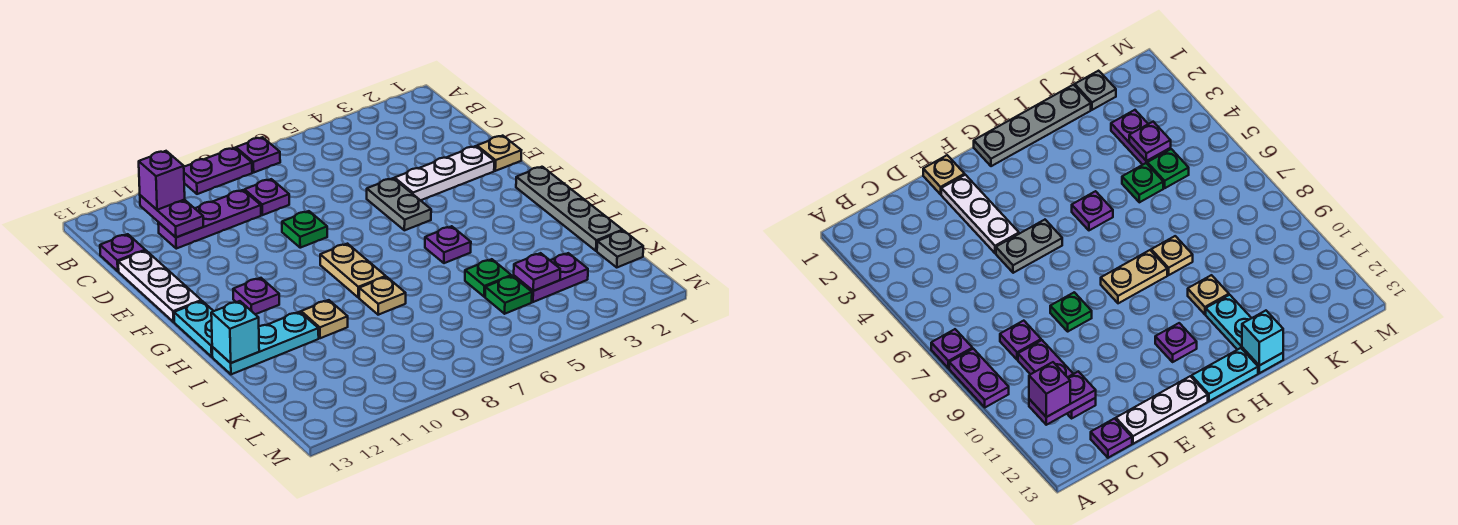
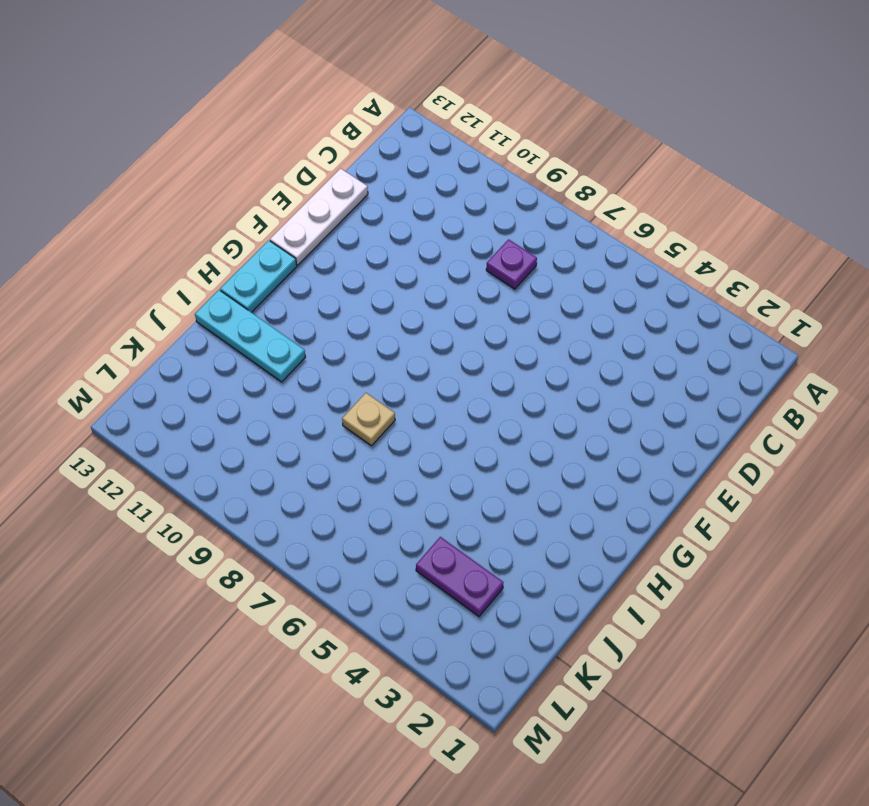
none -> purple plate A7 level 1
none -> purple plate A8:A9 level 1
none -> purple plate C9:C11 level 1

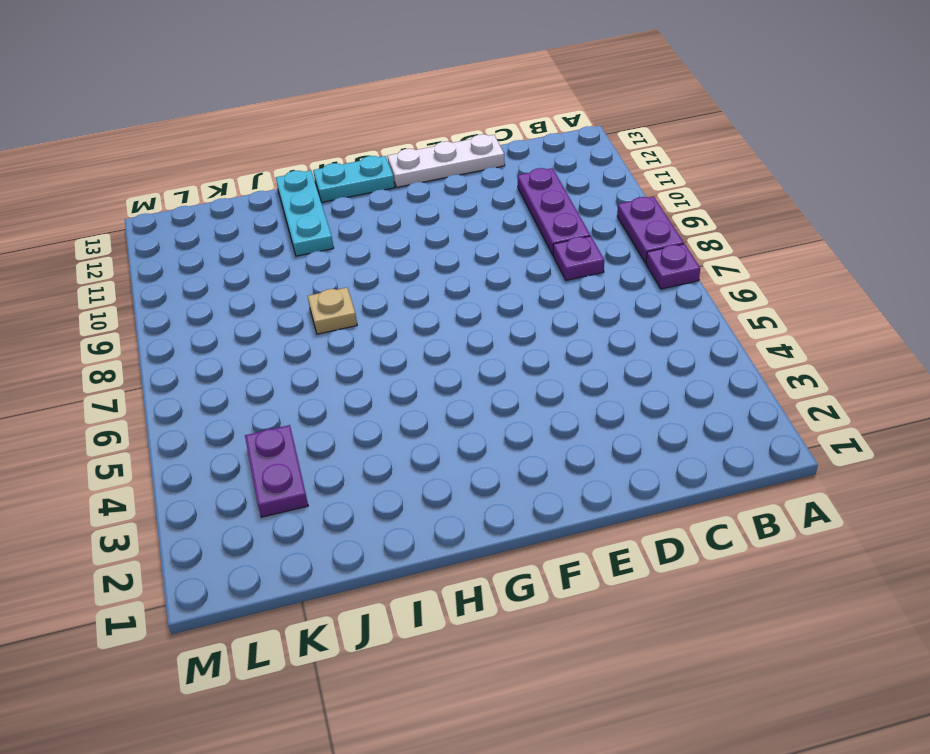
none -> purple plate C13 level 1
none -> tan plate E1 level 1
none -> white plate E2:E4 level 1

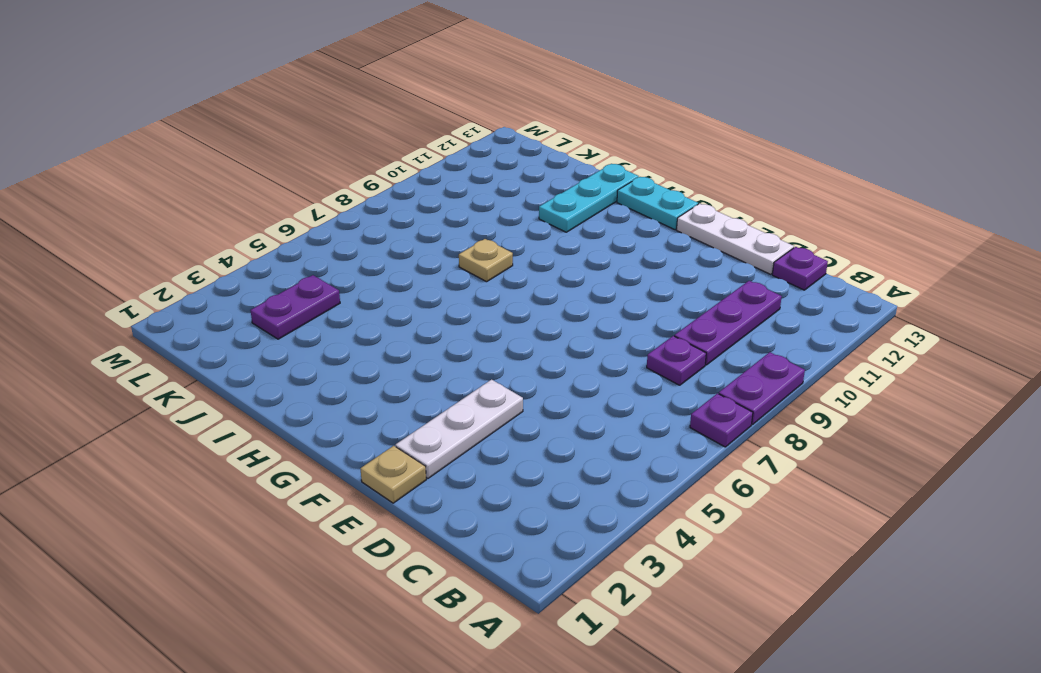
none -> grey plate E5:F5 level 1
none -> green plate E8 level 1
none -> grey plate G1:J1 level 1

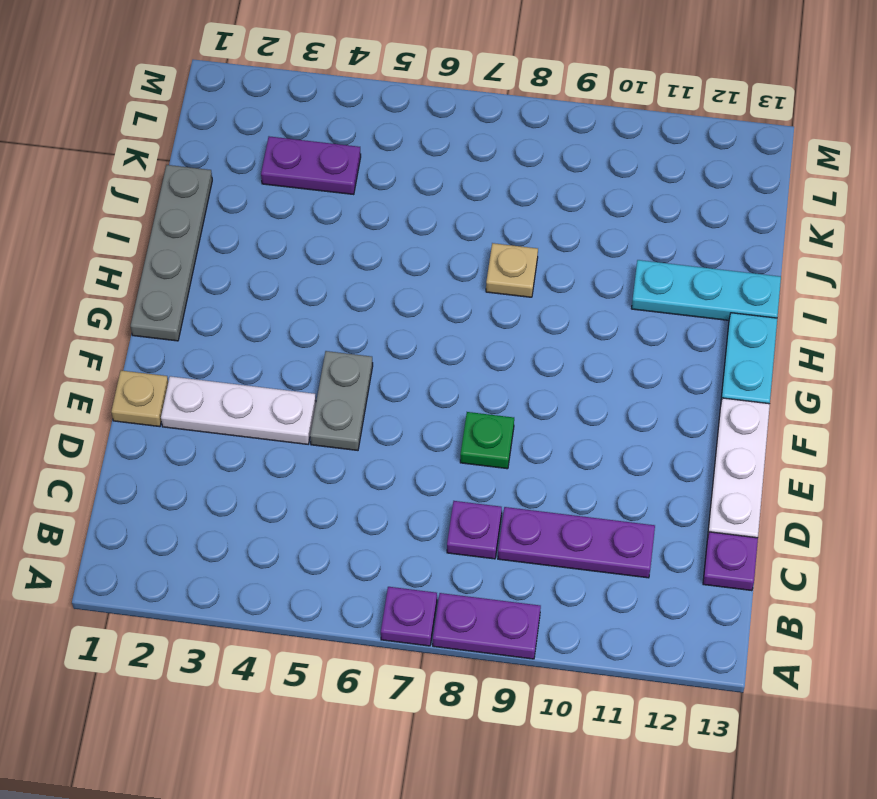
none -> tan plate G8:H8 level 1
none -> purple plate G11 level 1
none -> purple plate H5 level 1

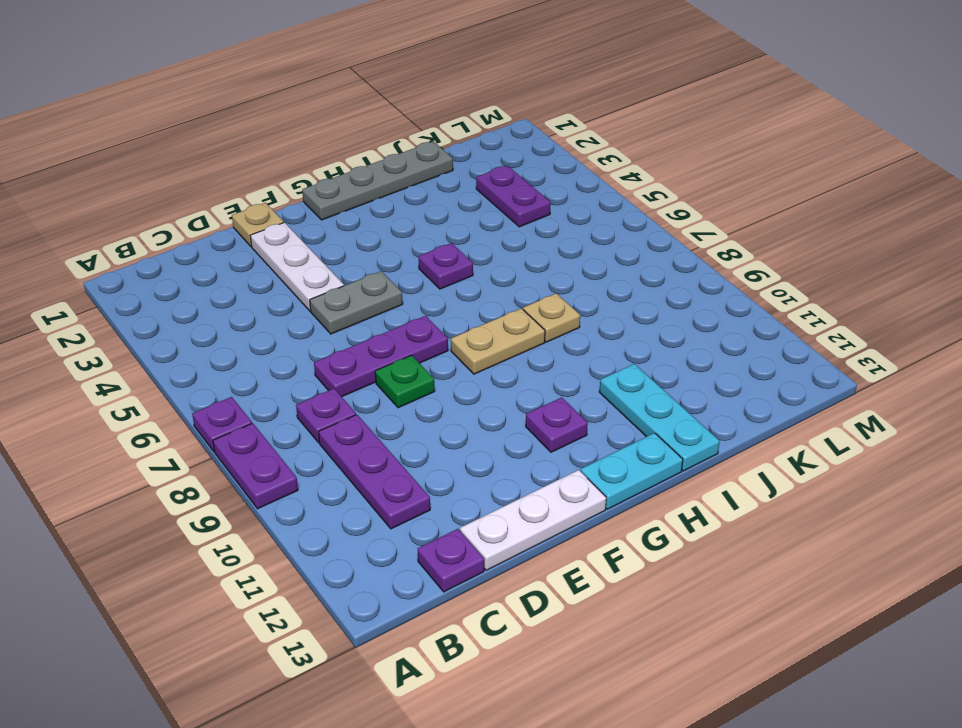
purple plate D7:F7 level 1 -> none
none -> tan plate I10 level 1
none -> green plate J5 level 1
none -> grey plate K1 level 1

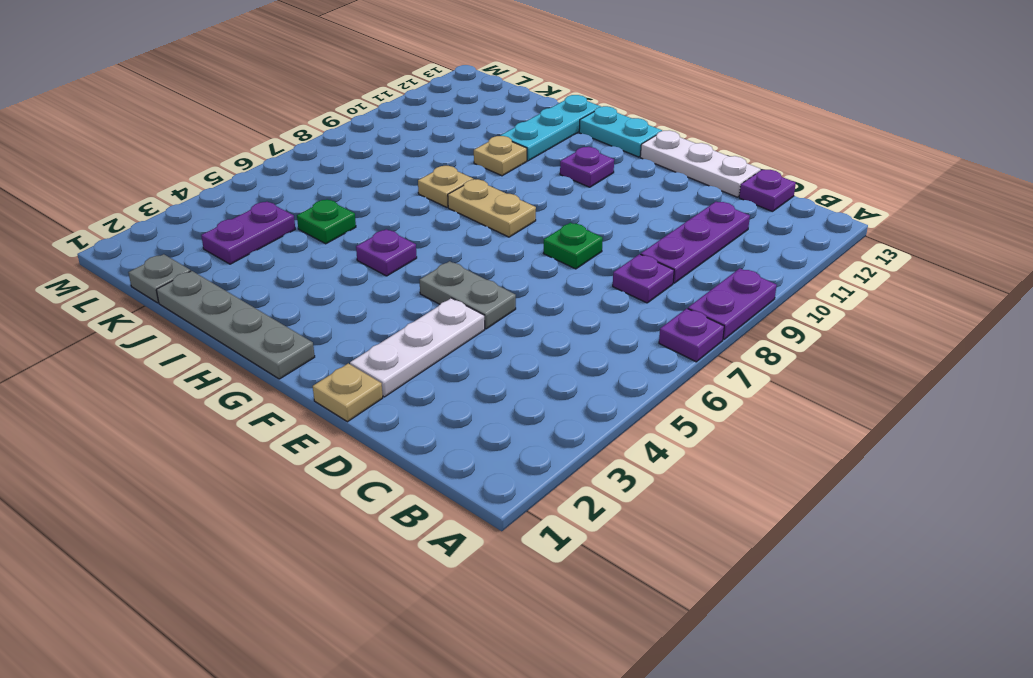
none -> green plate K5 level 1
none -> purple plate B11:C11 level 2
none -> cyan brick I13 level 2

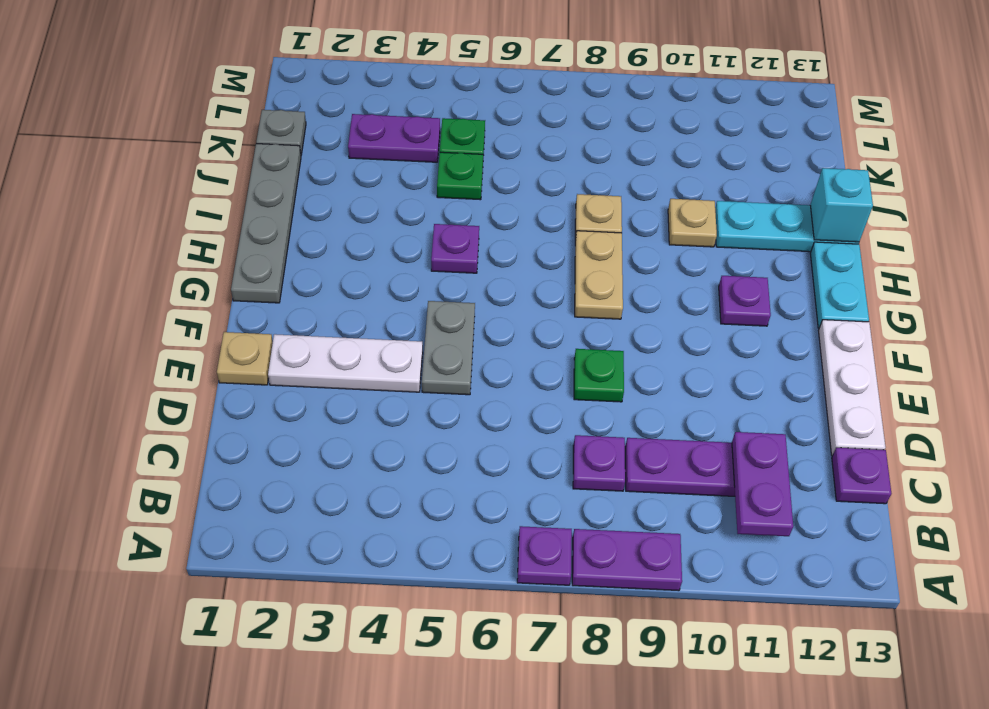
none -> purple plate K4 level 2
none -> purple brick B11 level 3

